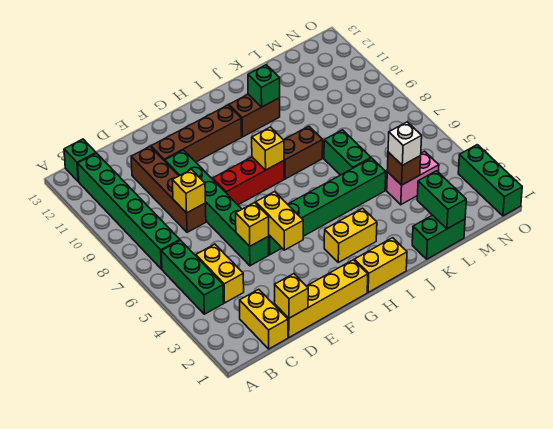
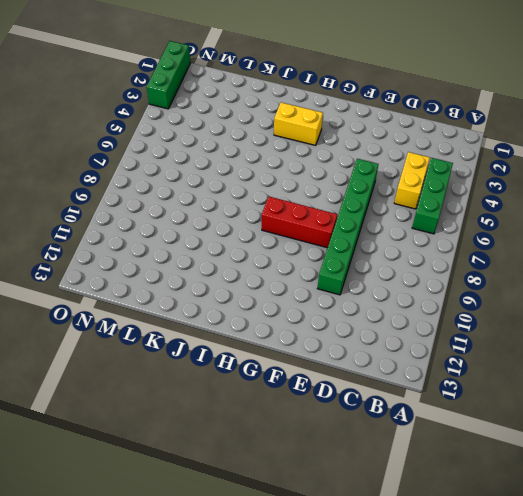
none -> green brick B7:B12 level 1
none -> green brick B13 level 1
none -> yellow brick C1:C2 level 1

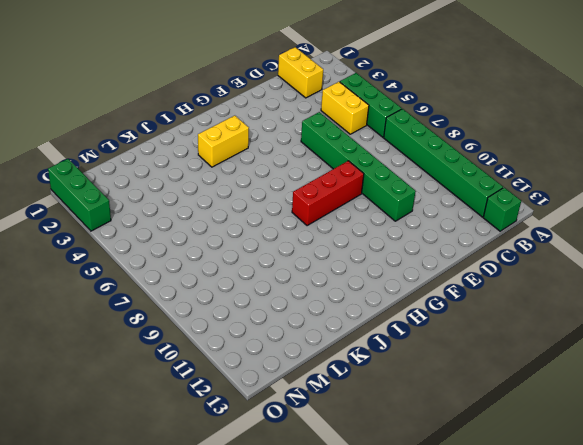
none -> yellow brick D1:G1 level 1
none -> brown brick D8:D11 level 1
none -> brown brick E11:H11 level 1

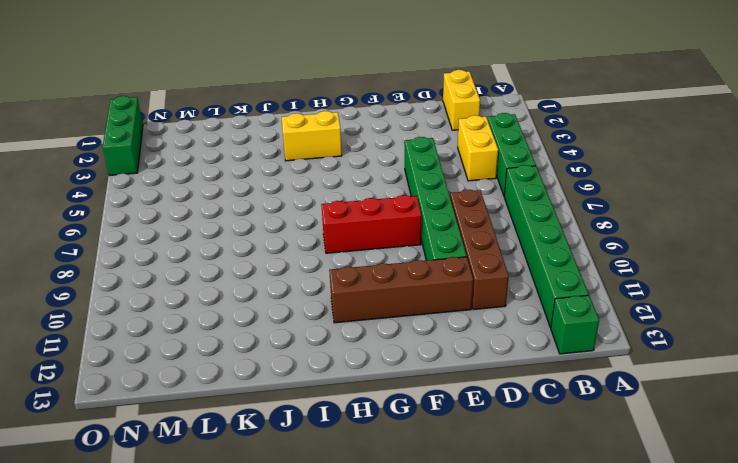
none -> yellow brick D1:G1 level 1
none -> green brick F5:K5 level 1
none -> yellow brick H1:I1 level 1

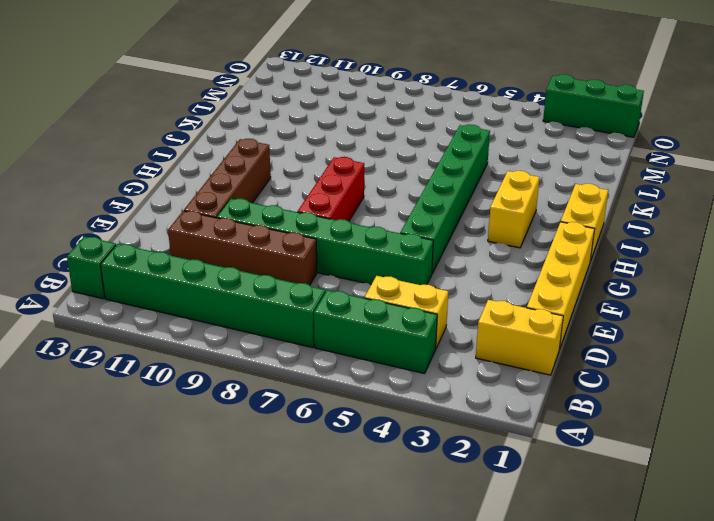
none -> brown brick I8:J8 level 1
none -> brown brick I11:J11 level 1
none -> green brick K1:L1 level 1

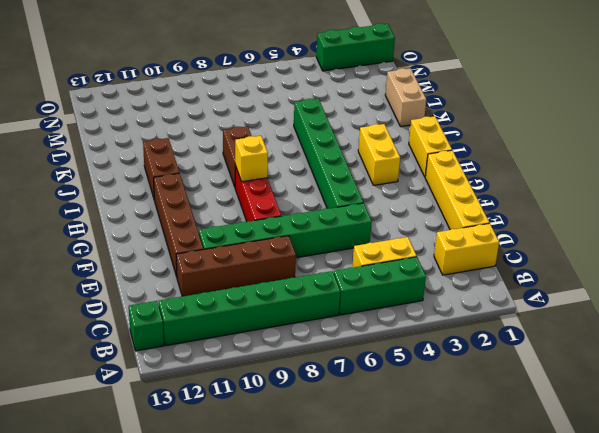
tan brick K1:L1 level 1 -> green brick K1:L1 level 1
none -> green brick K6:K7 level 1
none -> pink brick L4:M4 level 1
none -> yellow brick D1 level 2

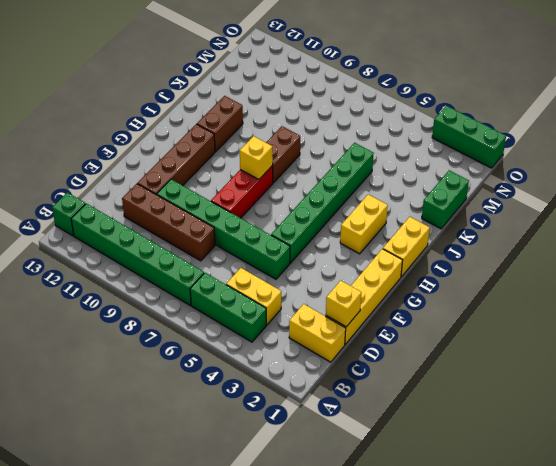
none -> green brick K6:K7 level 1
none -> pink brick L4:M4 level 1
none -> yellow brick D8 level 2

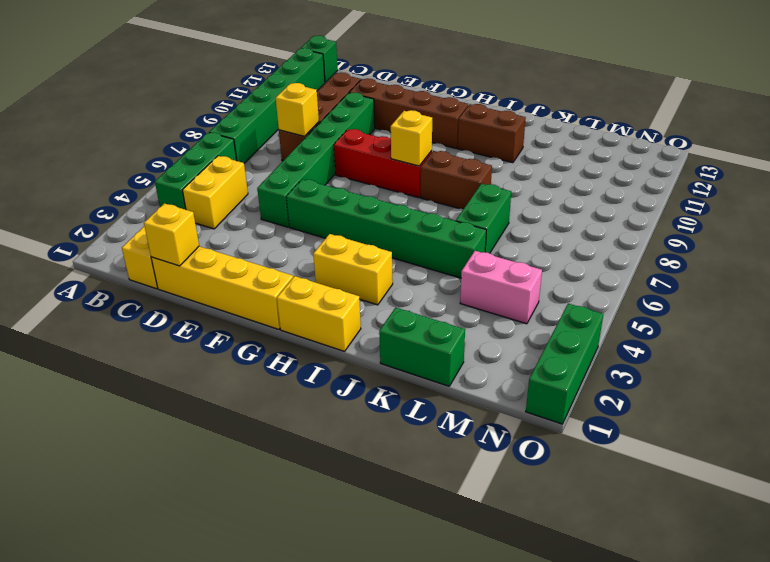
none -> yellow brick E5 level 2
none -> yellow brick F4:F5 level 2
none -> green brick J11 level 2

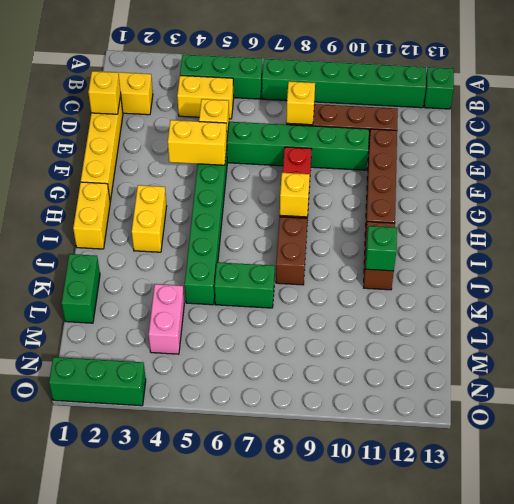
none -> green brick L1:L2 level 2
none -> brown brick L4 level 2
none -> white brick L4 level 3

